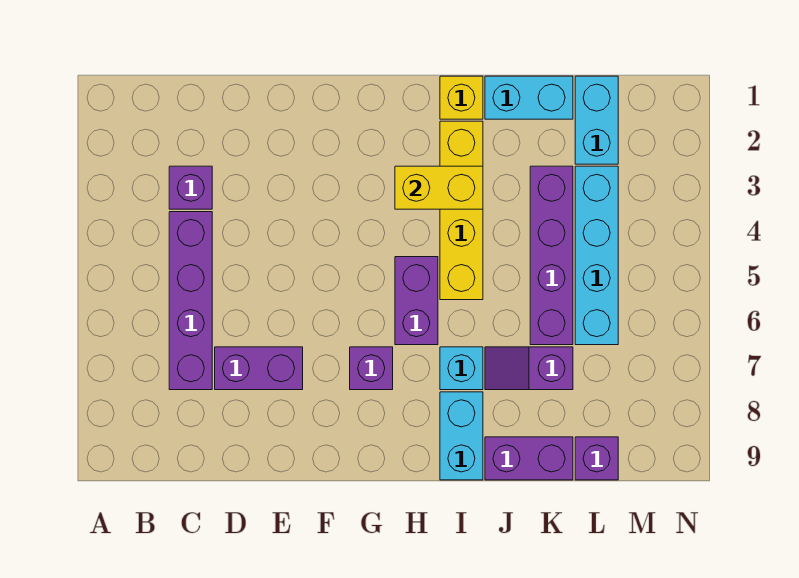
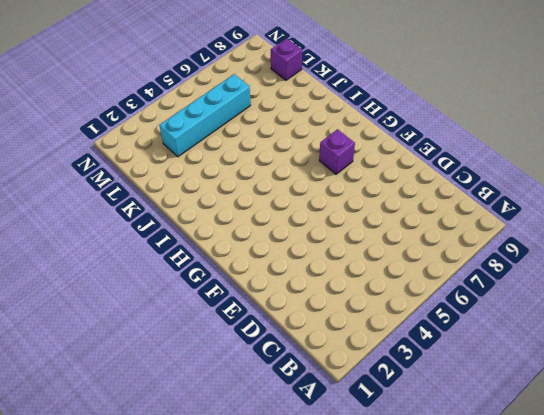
none -> purple brick C3 level 1
none -> purple brick C4:C7 level 1
none -> purple brick D7:E7 level 1

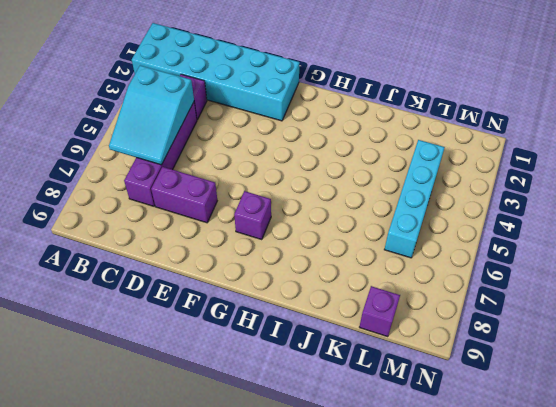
cyan brick A1:F2 level 1 -> none
cyan slope B4:C6 level 2 top 4 -> none
none -> purple brick H5:H6 level 1
none -> yellow brick I1 level 1
none -> yellow brick I2:I5 level 1

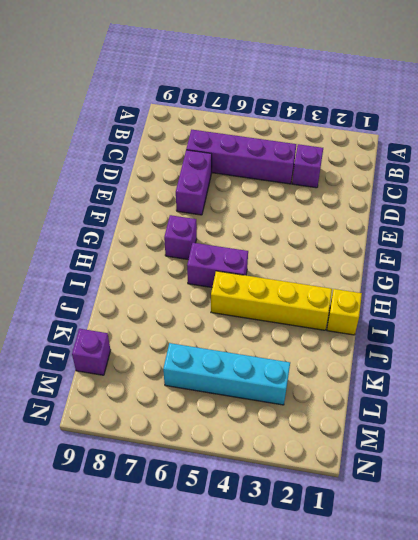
none -> cyan brick I7 level 1
none -> cyan brick I8:I9 level 1
none -> cyan brick J1:K1 level 1

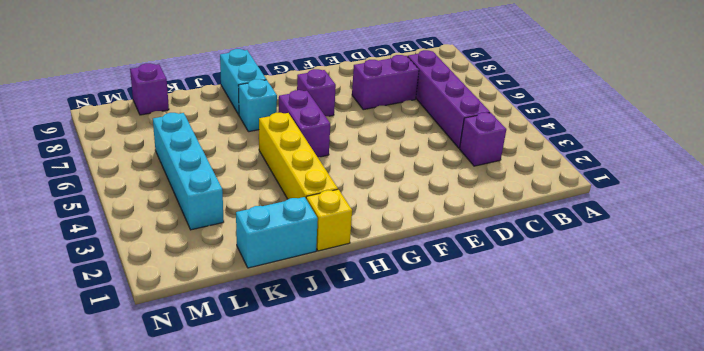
none -> purple slope J7:K7 level 1 top K
none -> purple brick J9:K9 level 1
none -> purple brick K3:K6 level 1

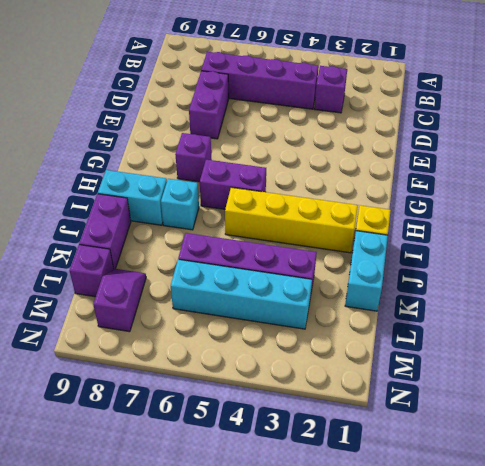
purple slope L8:M8 level 1 top M -> purple slope J7:K7 level 1 top K
none -> cyan brick L1:L2 level 1
none -> yellow brick H3:I3 level 2

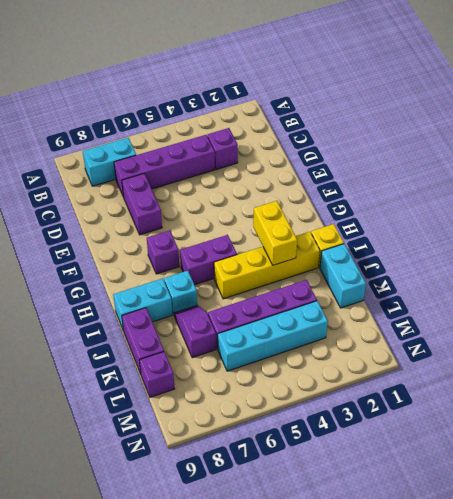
cyan brick B7:B8 level 1 -> cyan brick L1:L2 level 1

